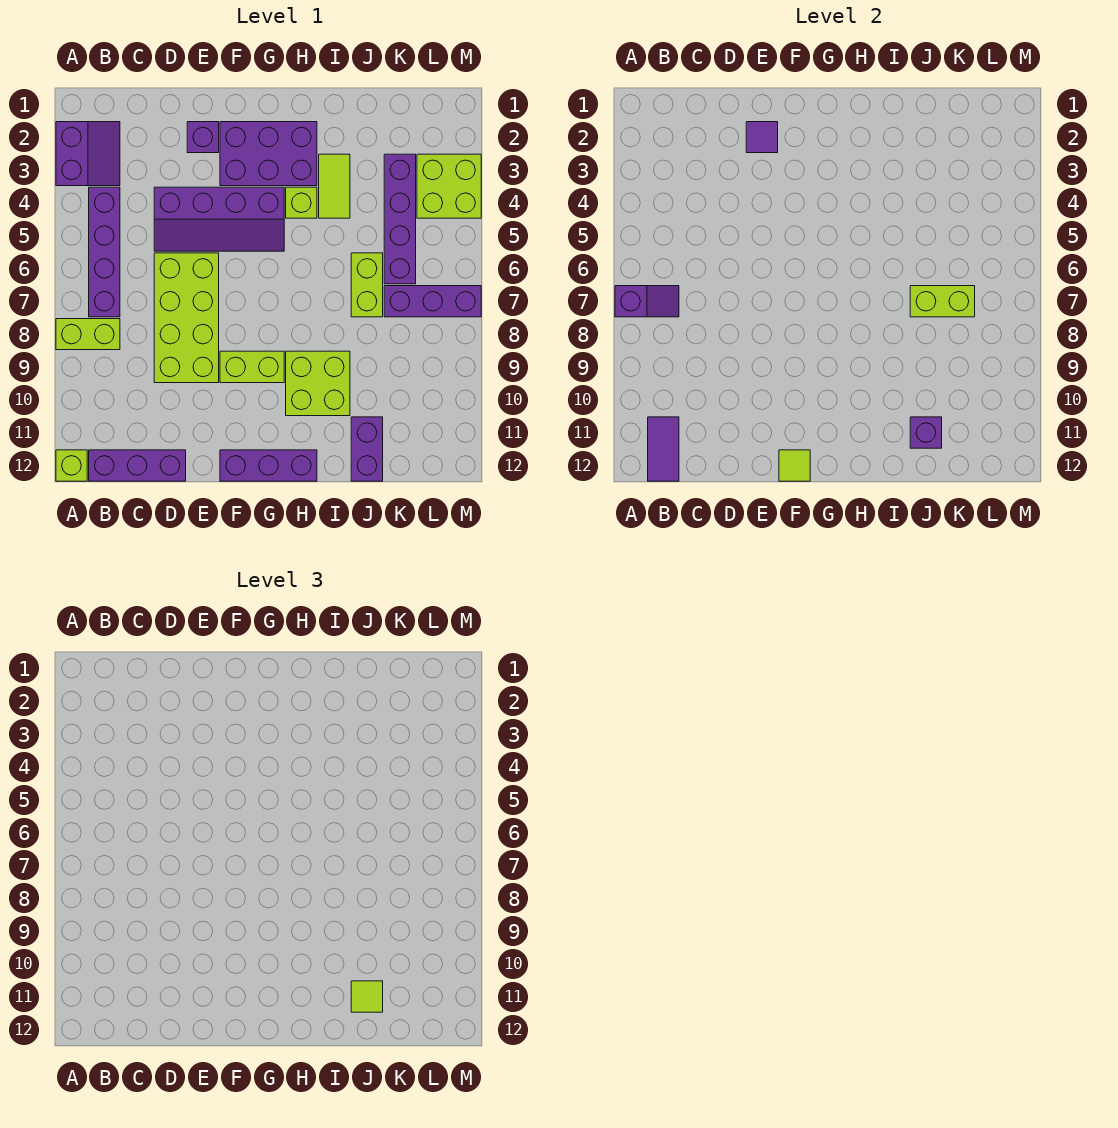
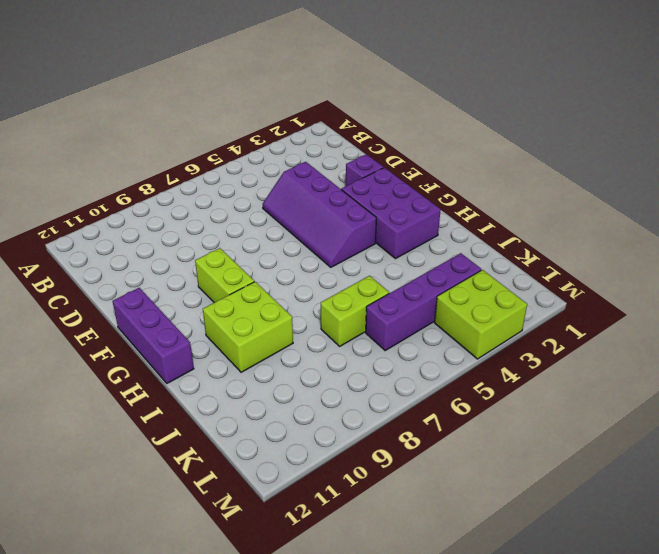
none -> purple slope A2:B3 level 1 top A
none -> lime brick A8:B8 level 1
none -> lime brick A12 level 1

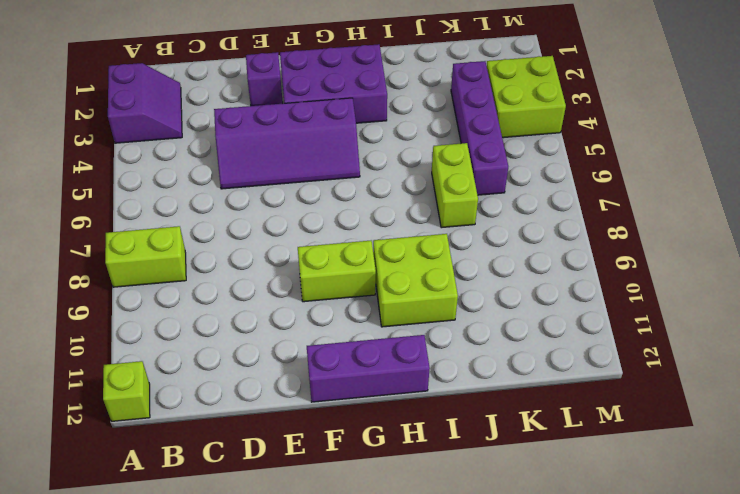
none -> purple brick B4:B7 level 1
none -> purple brick B12:D12 level 1
none -> lime brick D6:E9 level 1

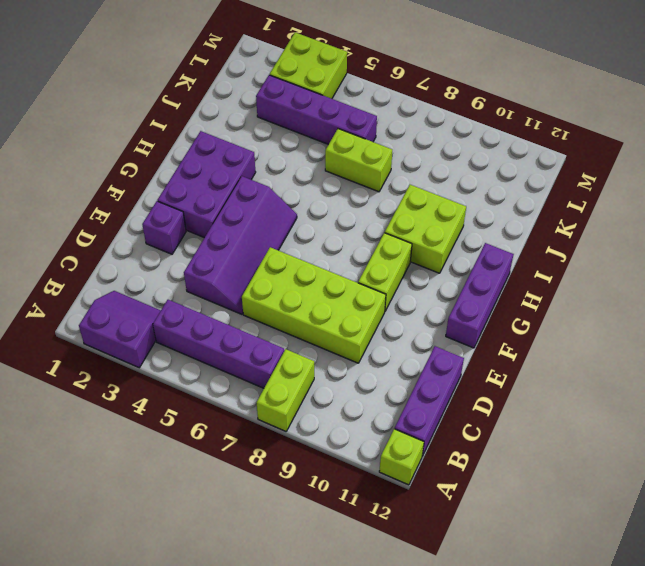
none -> lime brick H4 level 1
none -> lime tile I3:I4 level 1
none -> purple brick J11:J12 level 1

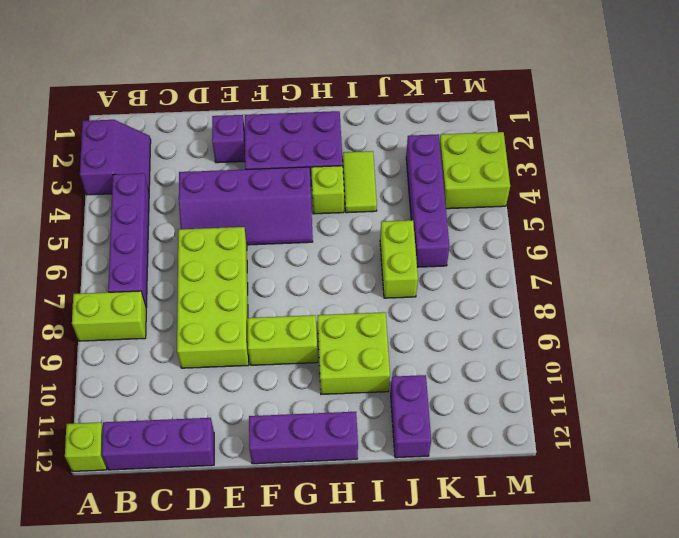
none -> purple brick K7:M7 level 1
none -> purple slope A7:B7 level 2 top A
none -> purple tile B11:B12 level 2

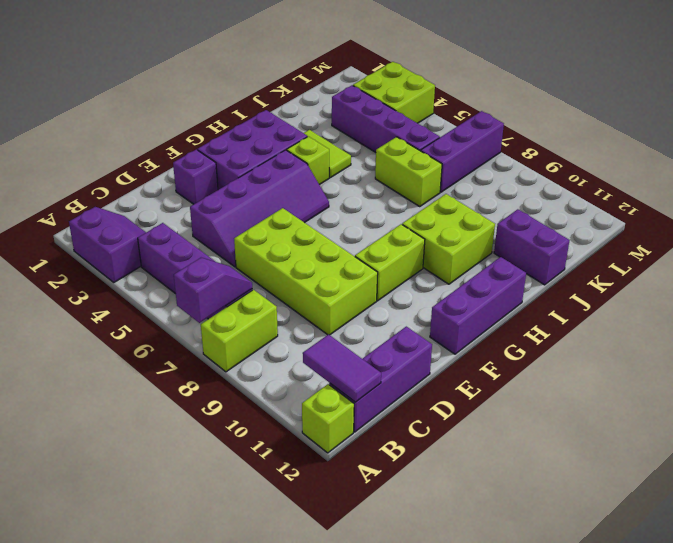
none -> purple tile E2 level 2
none -> lime tile F12 level 2
none -> lime brick J7:K7 level 2

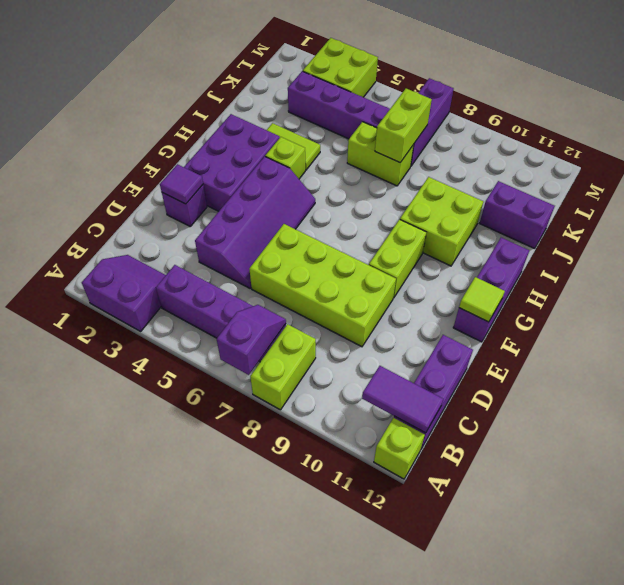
none -> purple brick J11 level 2
none -> lime tile J11 level 3

